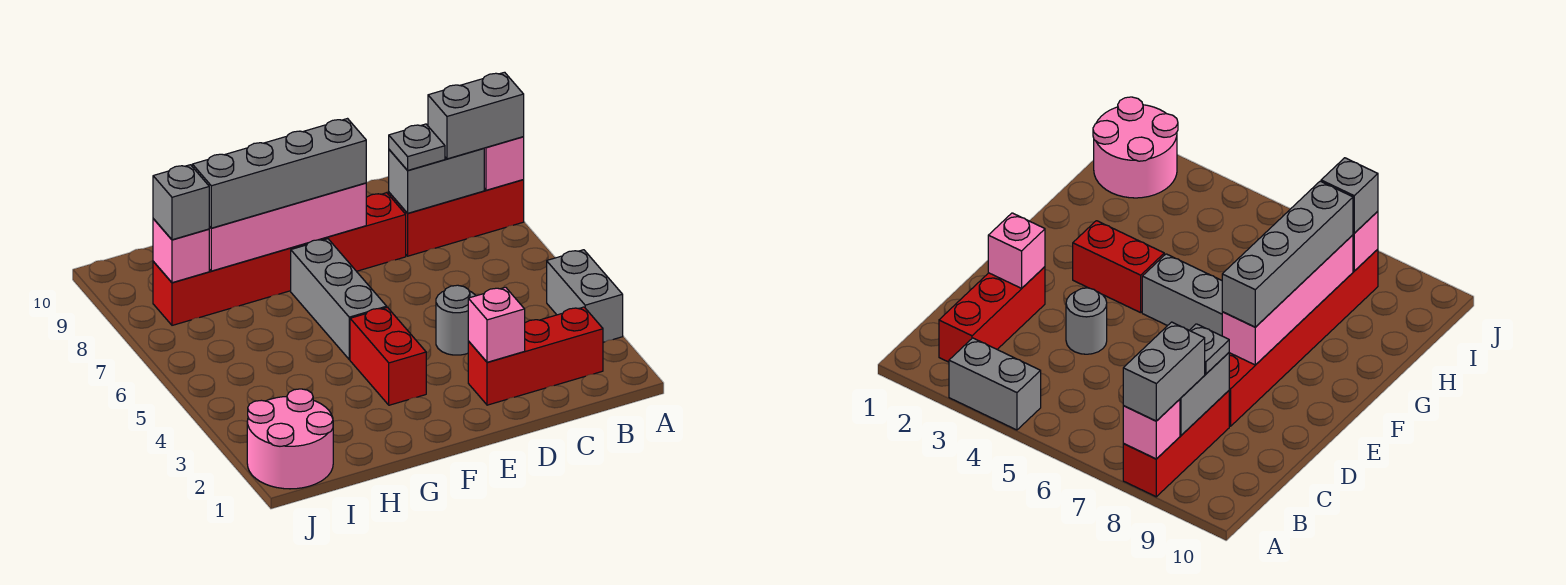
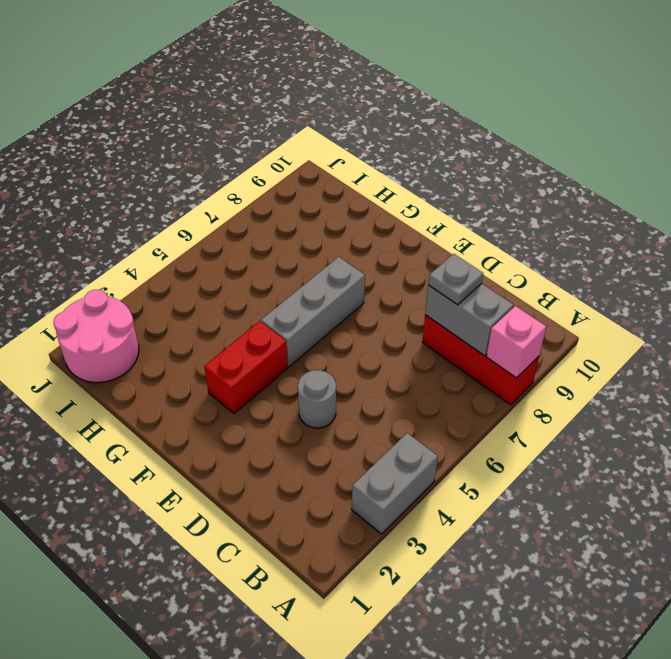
none -> red brick B2:D2 level 1
none -> red brick D8:I8 level 1
none -> pink brick D2 level 2

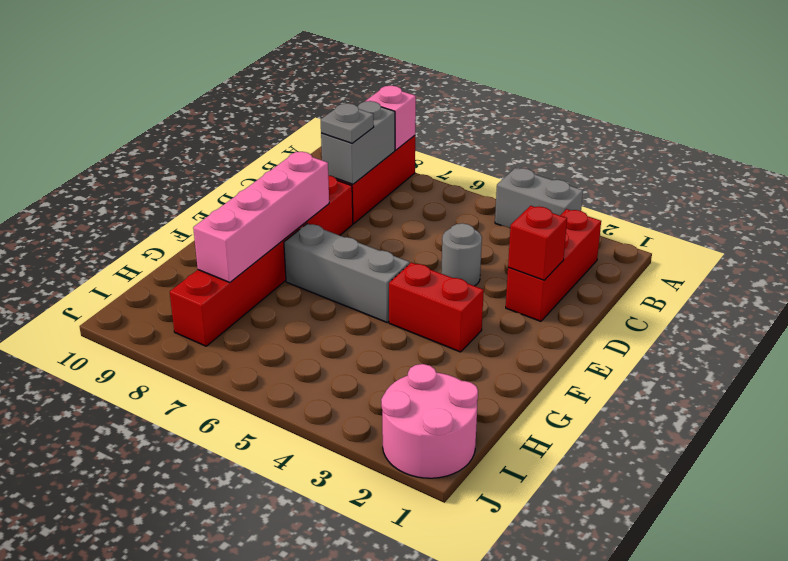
red brick D2 level 2 -> pink brick D2 level 2
none -> pink brick I8 level 2
none -> grey brick A8:B8 level 3
none -> grey brick E8:H8 level 3

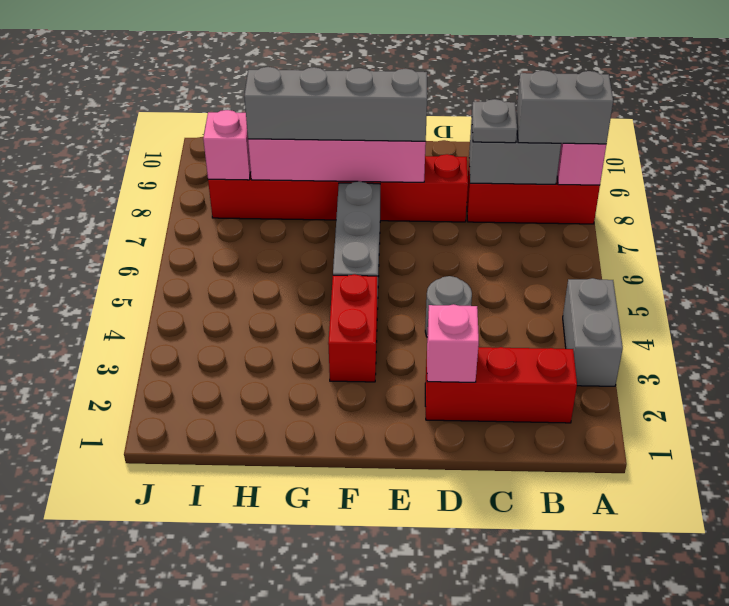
none -> pink round brick I1:J2 level 1
none -> grey brick I8 level 3

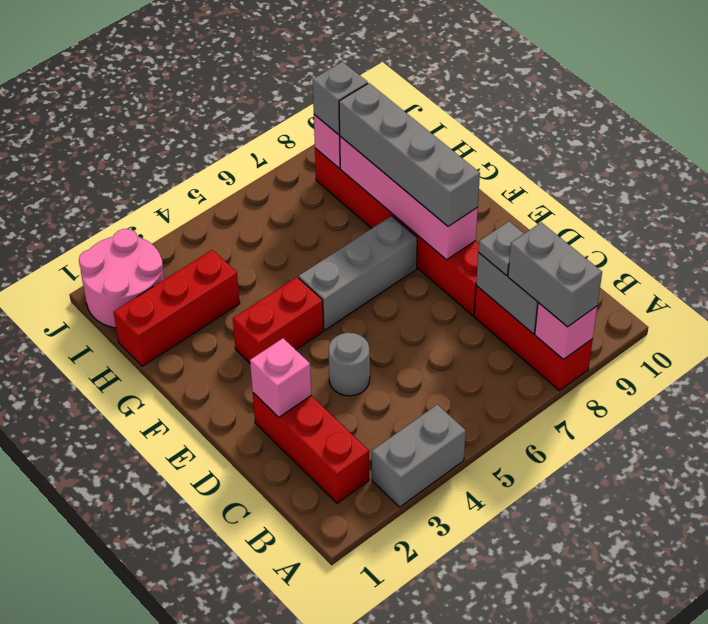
red brick H1:H3 level 1 -> none

